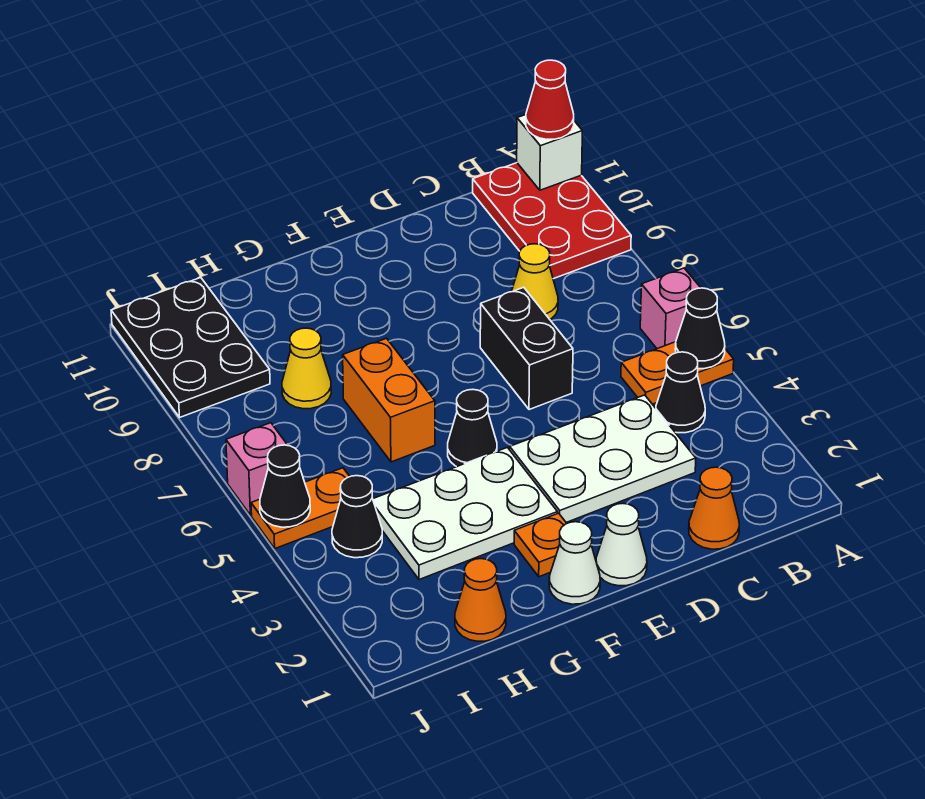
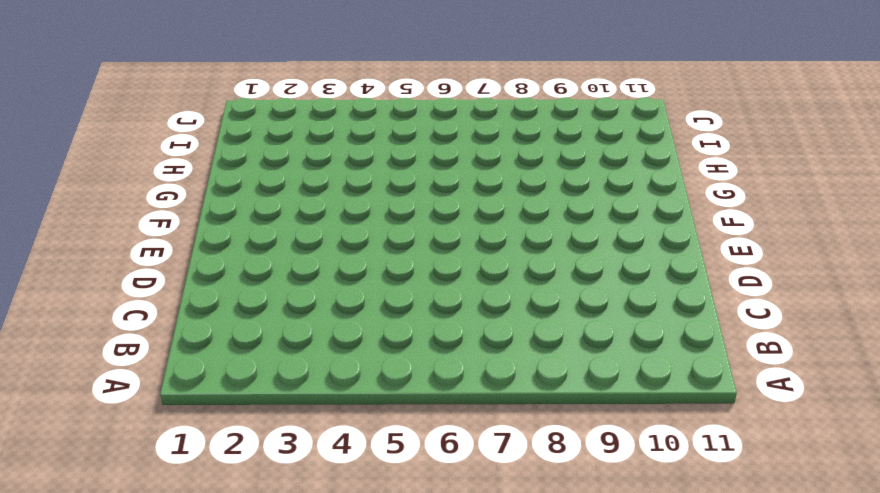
none -> orange plate A5:B5 level 1
none -> pink brick A6 level 1
none -> red plate A9:B11 level 1

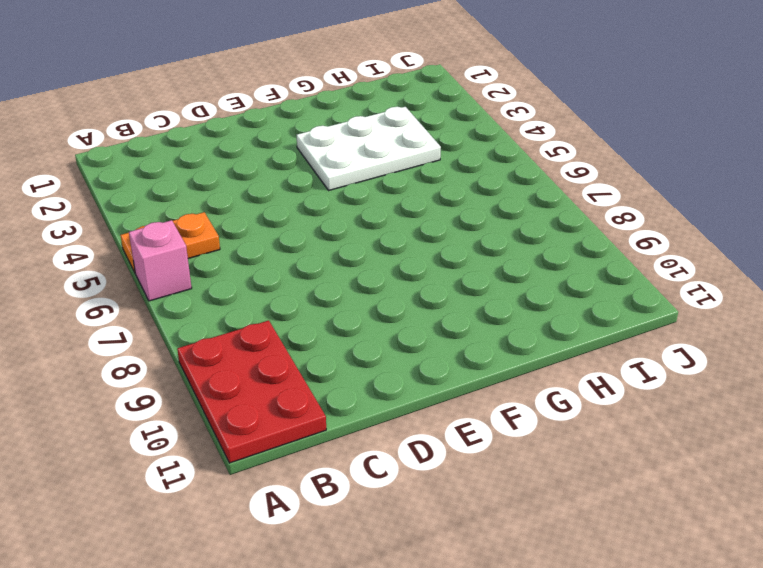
none -> black cone B4 level 1
none -> orange cone C1 level 1
none -> white plate C3:E4 level 1

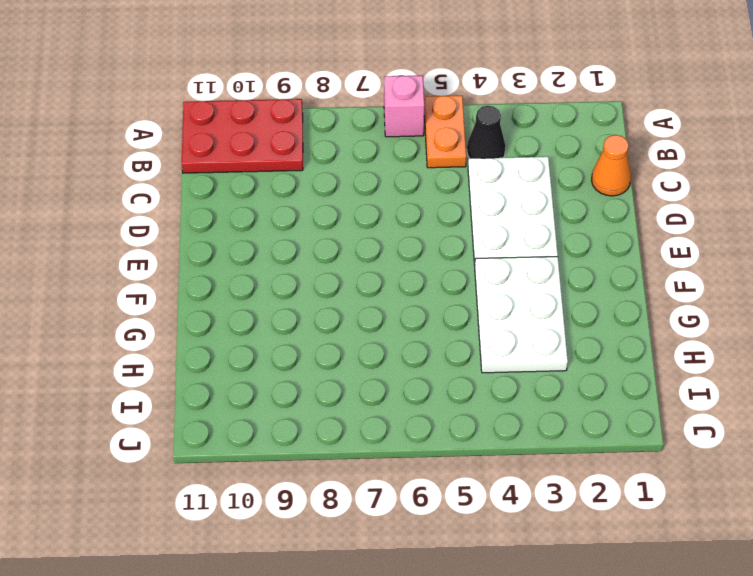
none -> yellow cone C8 level 1
none -> black brick D6:D7 level 1
none -> white cone E1 level 1

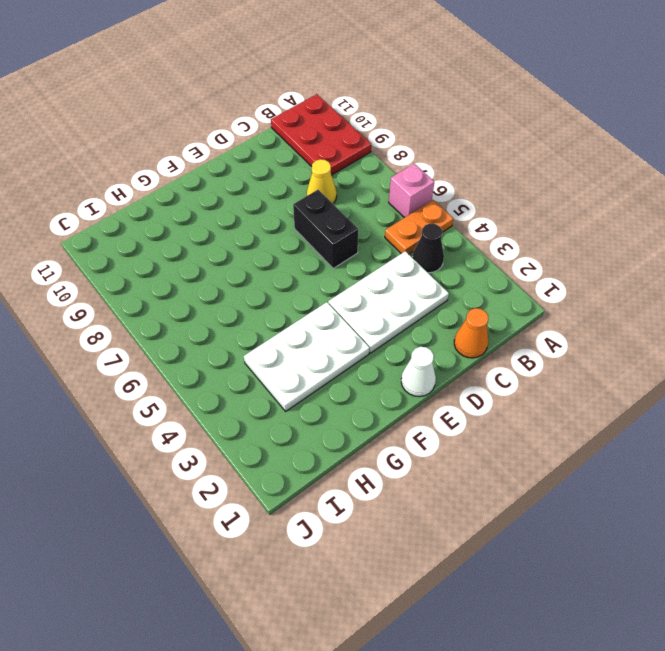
none -> white cone F1 level 1
none -> orange plate F2 level 1
none -> black cone F5 level 1

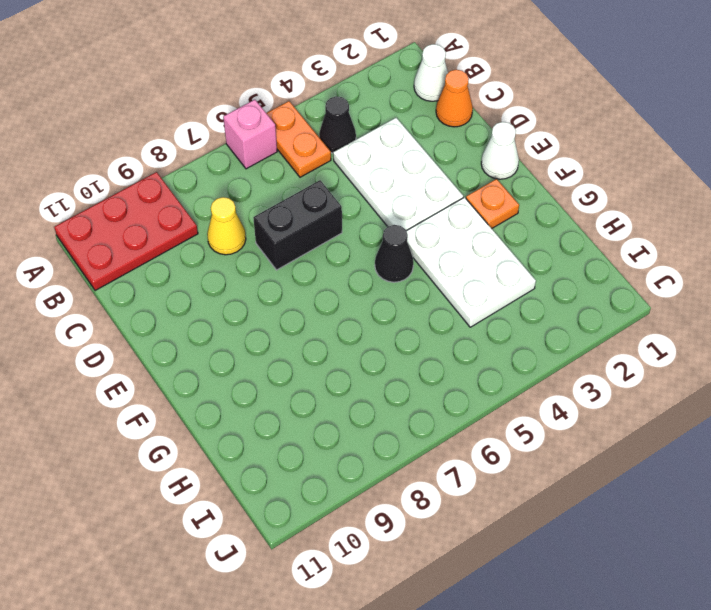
white cone B1 level 1 -> white cone F1 level 1
none -> orange brick G6:G7 level 1
none -> orange cone H1 level 1
none -> yellow cone H8 level 1

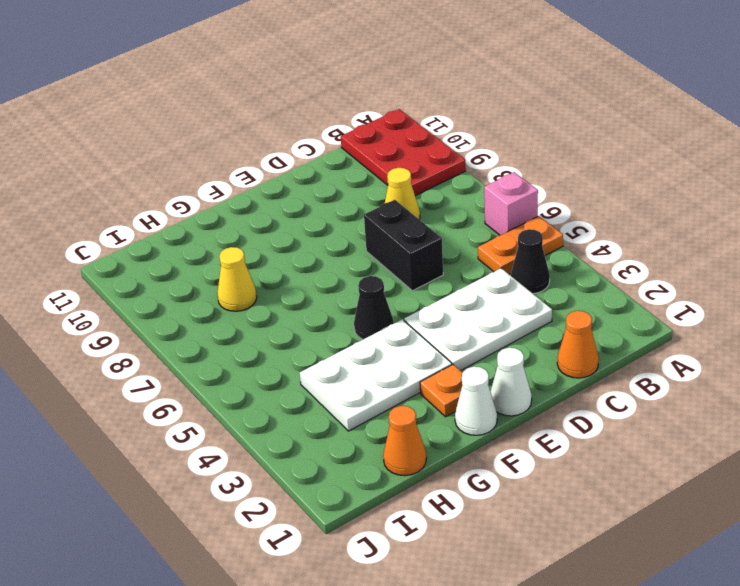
none -> orange brick G6:G7 level 1
none -> black cone I4 level 1
none -> orange plate I5:J5 level 1

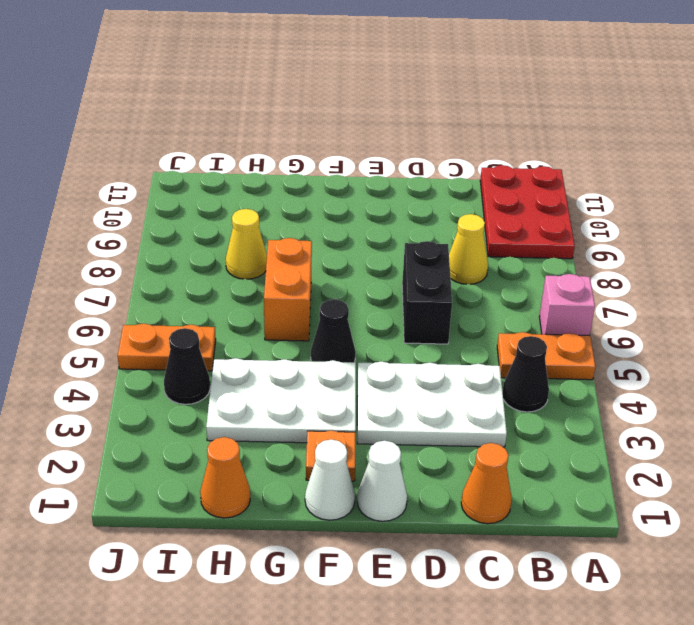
none -> black plate I9:J11 level 1
none -> pink brick J6 level 1
none -> black cone A5 level 2

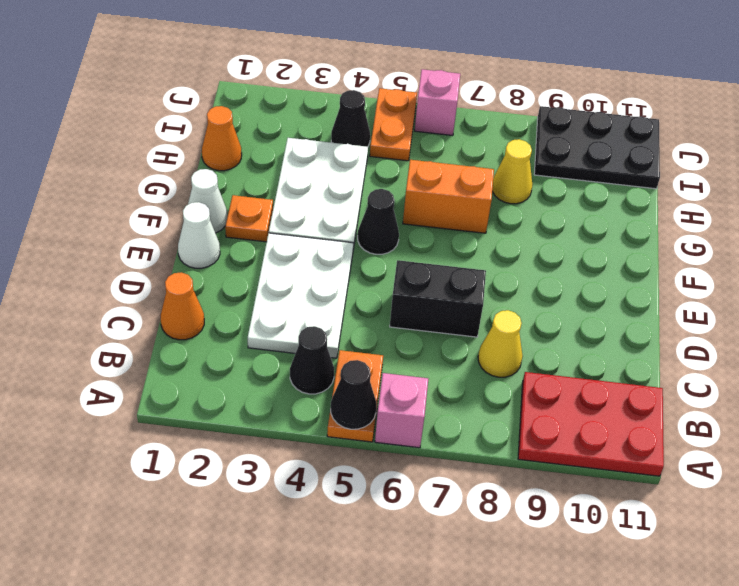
none -> white brick A11 level 2
none -> black cone J5 level 2
none -> red cone A11 level 3

